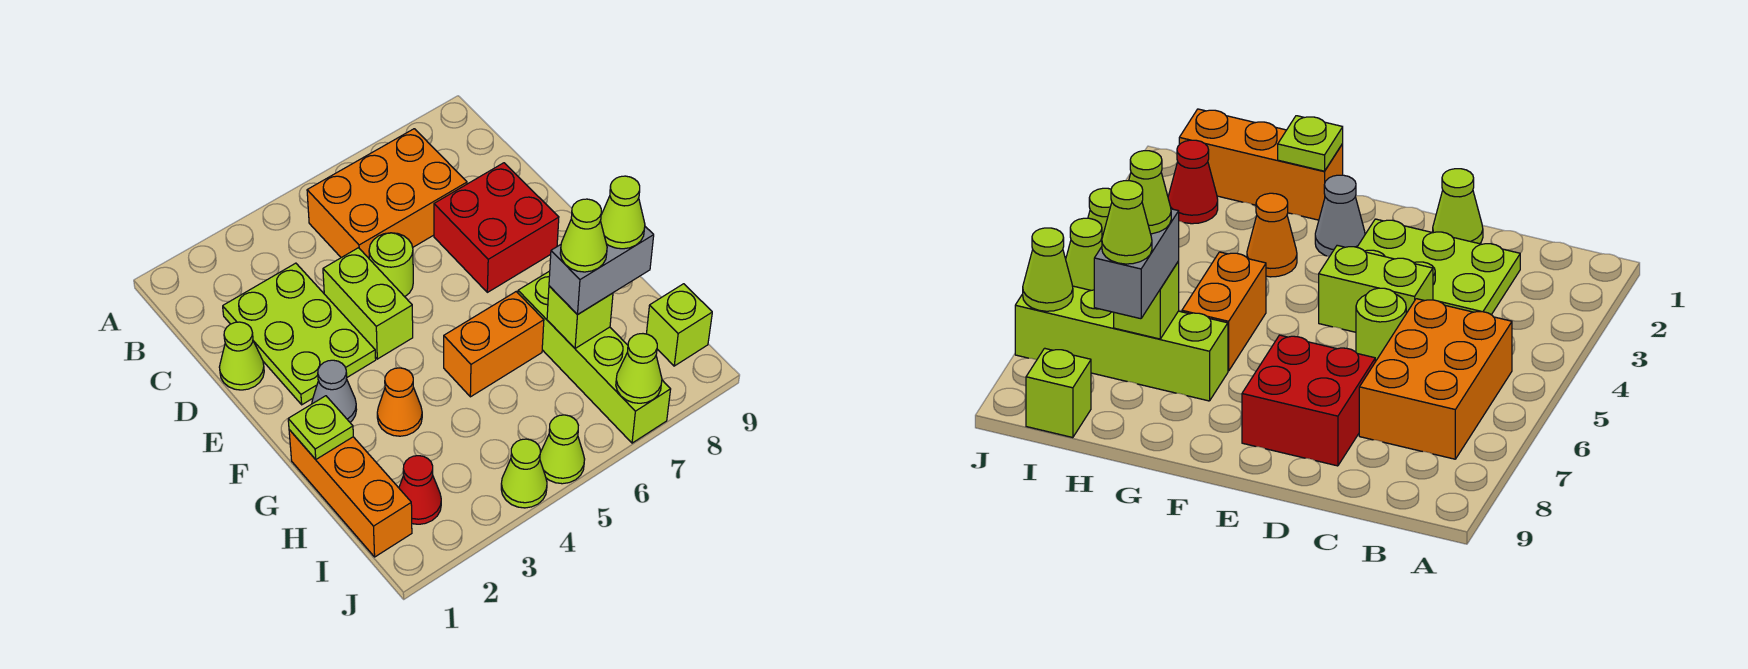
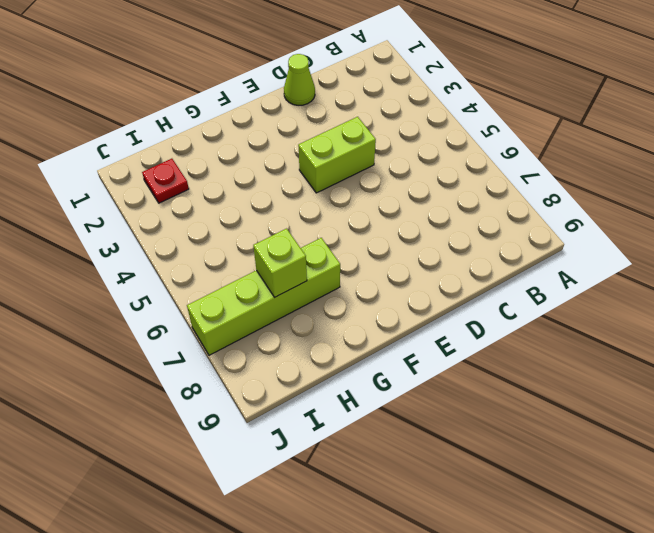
red plate I2 level 1 -> red cone I2 level 1
none -> orange brick B5:C7 level 1
none -> lime plate C2:E3 level 1
none -> lime round brick D5 level 1

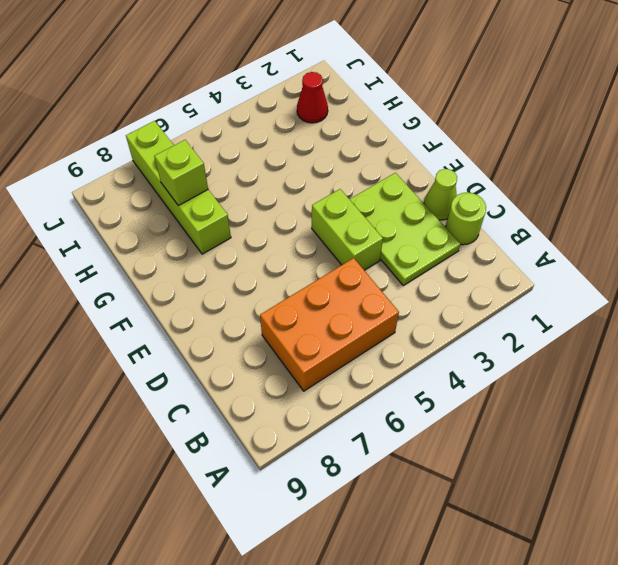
lime round brick C1 level 1 -> lime round brick D5 level 1
none -> red brick D7:E8 level 1
none -> grey cone F2 level 1
none -> orange brick G1:I1 level 1

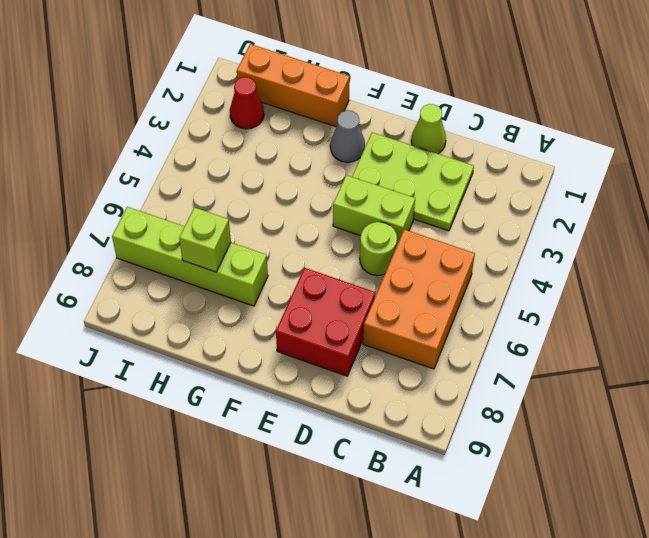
none -> orange cone G3 level 1
none -> orange brick G5:G6 level 1
none -> lime brick I9 level 1

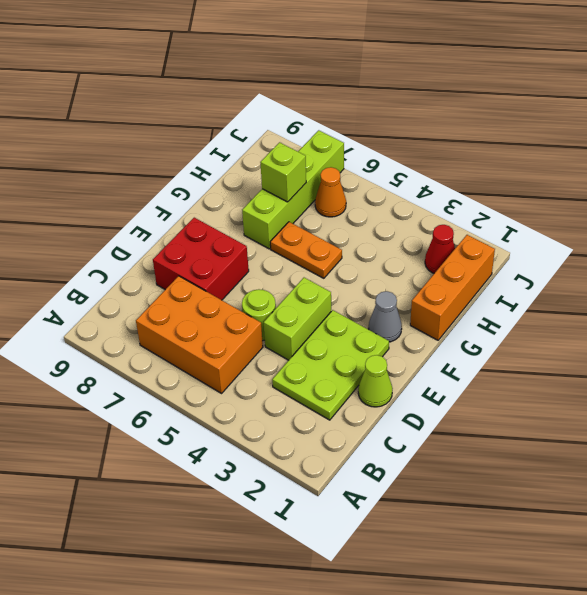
orange plate G5:G6 level 1 -> orange brick G5:G6 level 1
orange cone I6 level 1 -> orange cone G3 level 1
none -> lime brick I9 level 1
none -> lime cone J4 level 1
none -> lime cone J5 level 1

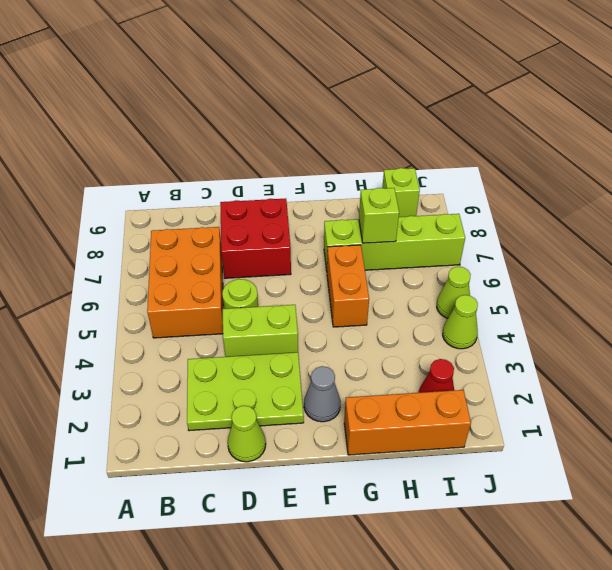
none -> orange cone G3 level 1
none -> lime plate G1 level 2
none -> lime cone J7 level 2

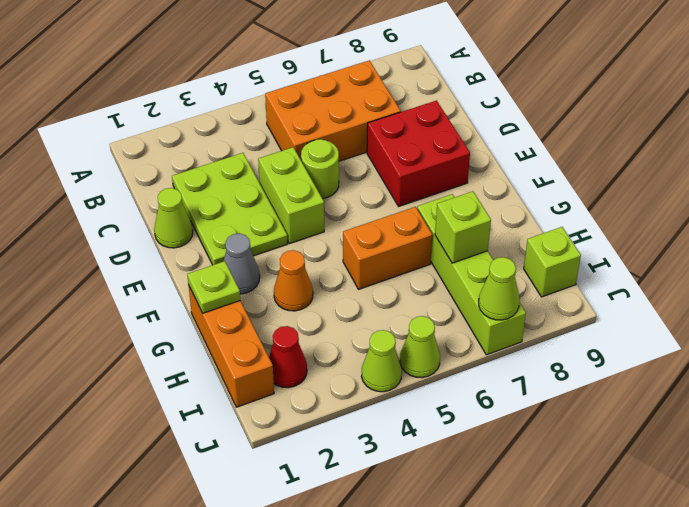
none -> grey brick H7:H8 level 3
none -> lime cone H7 level 4
none -> lime cone H8 level 4

